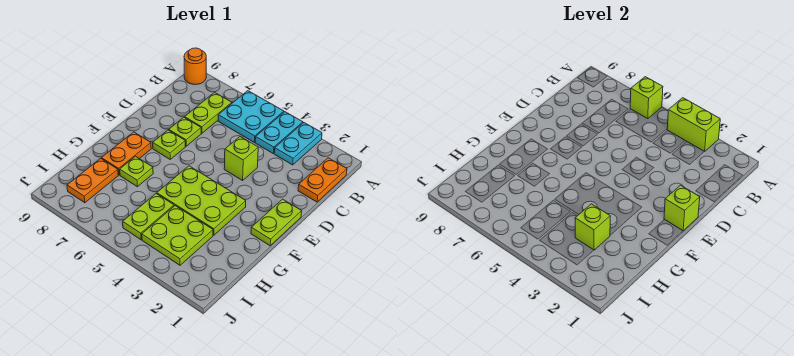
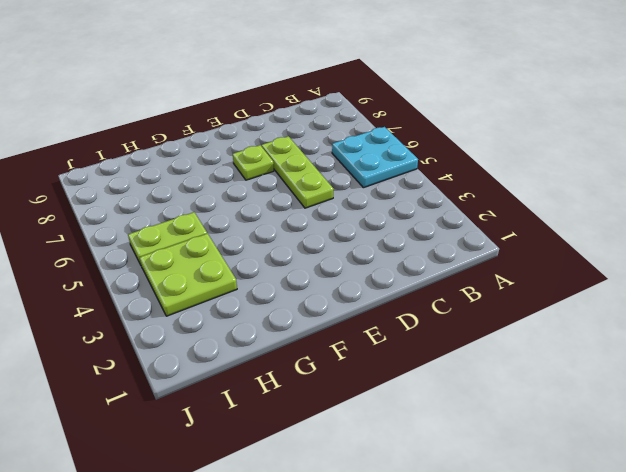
lime plate D5:D7 level 1 -> lime plate D7 level 1
none -> cyan plate A3:B3 level 1
none -> cyan plate A4:B4 level 1
none -> orange round brick A9 level 1

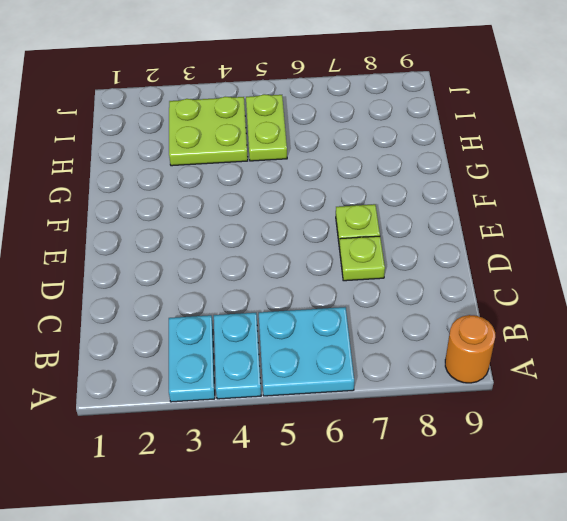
none -> orange plate B1:C1 level 1
none -> lime plate B7:C7 level 1
none -> lime brick D4 level 1

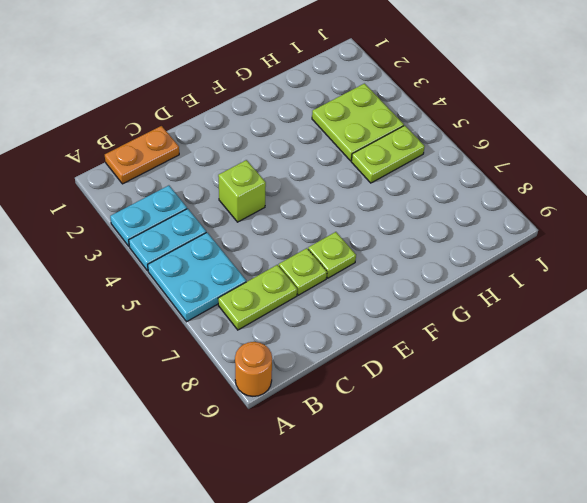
none -> lime plate E1:F1 level 1
none -> lime plate F3:G5 level 1
none -> orange plate F8:G8 level 1

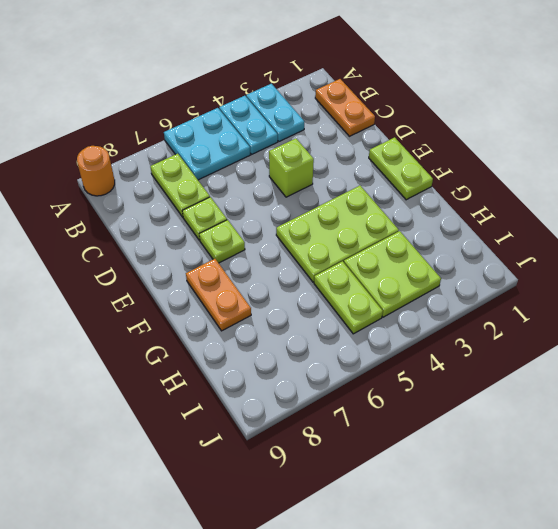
none -> lime plate G7 level 1
none -> orange plate H8:I8 level 1
none -> lime brick A3:A4 level 2

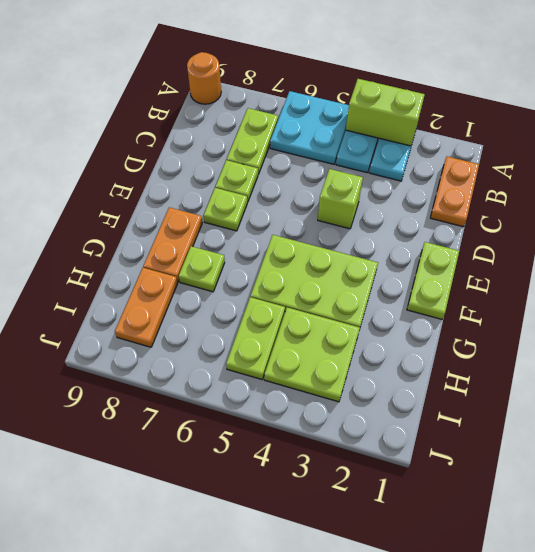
none -> lime brick A6 level 2
none -> lime brick E1 level 2
none -> lime brick H3 level 2

